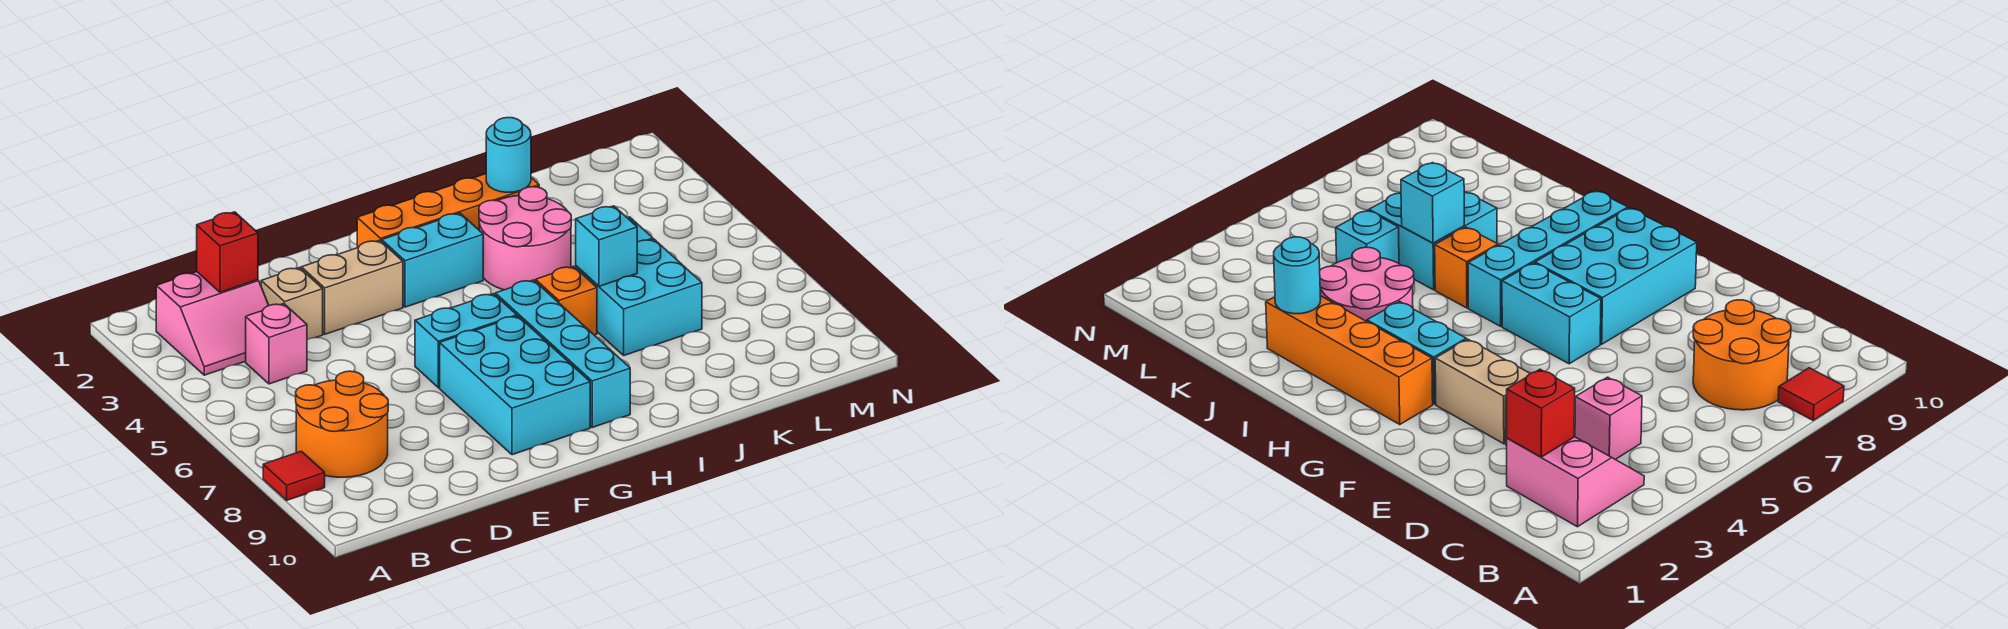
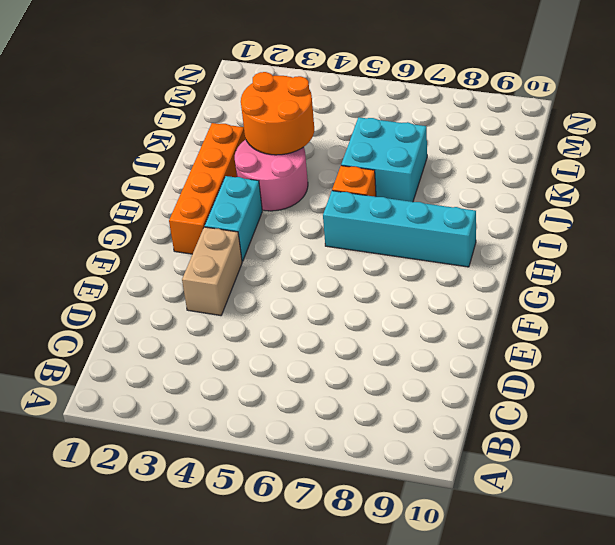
orange round brick J3:K4 level 2 -> orange round brick B7:C8 level 1
none -> red tile A8 level 1
none -> pink slope B2:C3 level 1 top 2
none -> pink brick C4 level 1

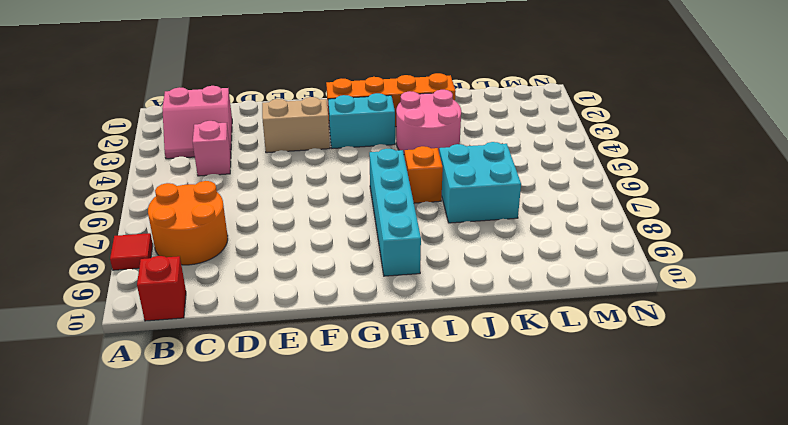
red brick B10 level 1 -> red brick C2 level 2
none -> tan brick D3 level 1
none -> cyan brick F6:G6 level 1
none -> cyan brick F7:G9 level 1

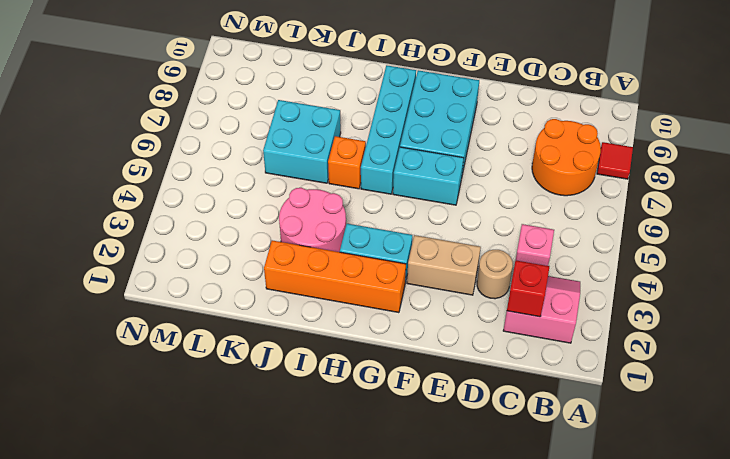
tan round brick D3 level 1 -> tan brick D3 level 1
none -> cyan brick K5 level 1
none -> cyan round brick J2 level 2
none -> cyan brick J6 level 2

